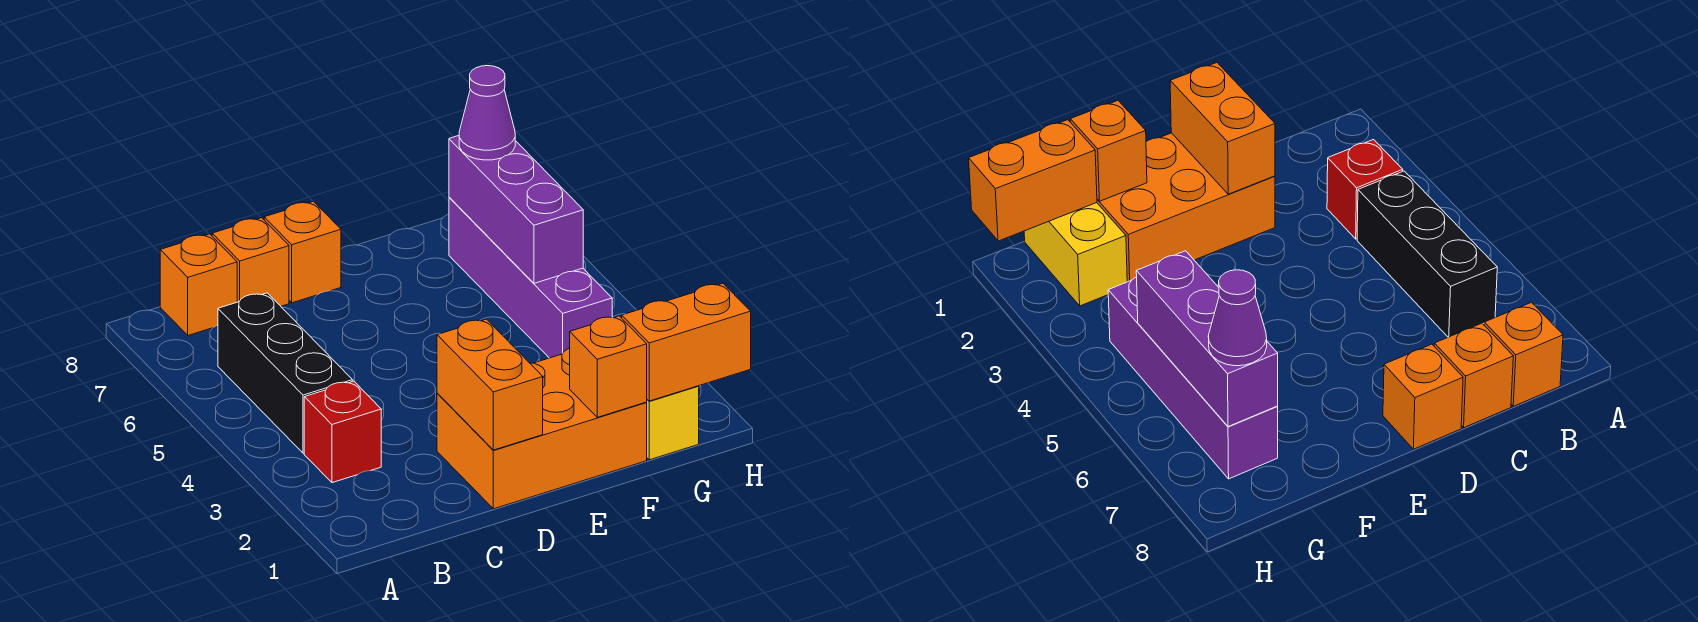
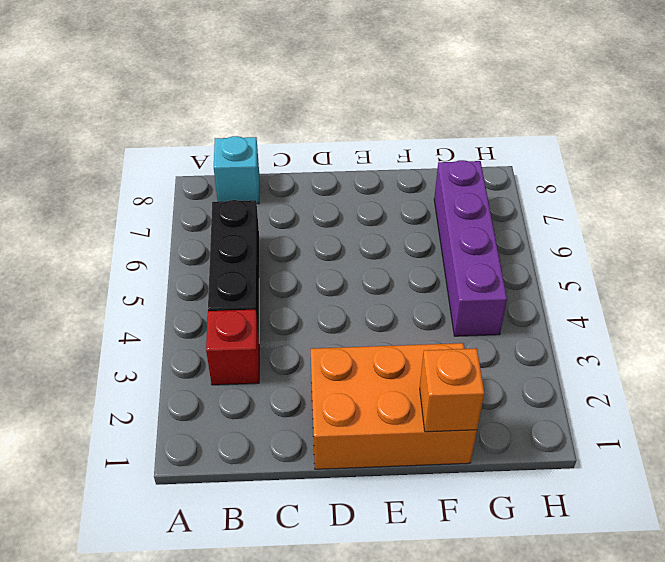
cyan brick B8 level 1 -> orange brick B8 level 1
none -> orange brick C8 level 1
none -> orange brick D8 level 1
none -> yellow brick G1:G2 level 1

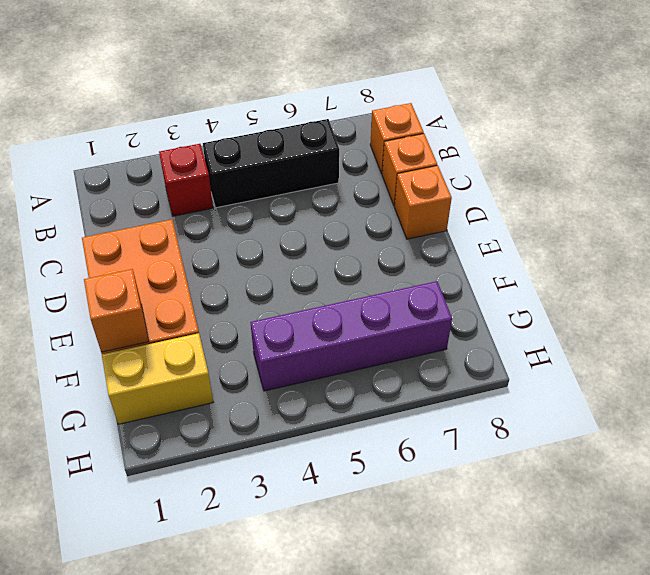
none -> orange brick D1:D2 level 2
none -> orange brick G1:H1 level 2
none -> purple brick G5:G7 level 2

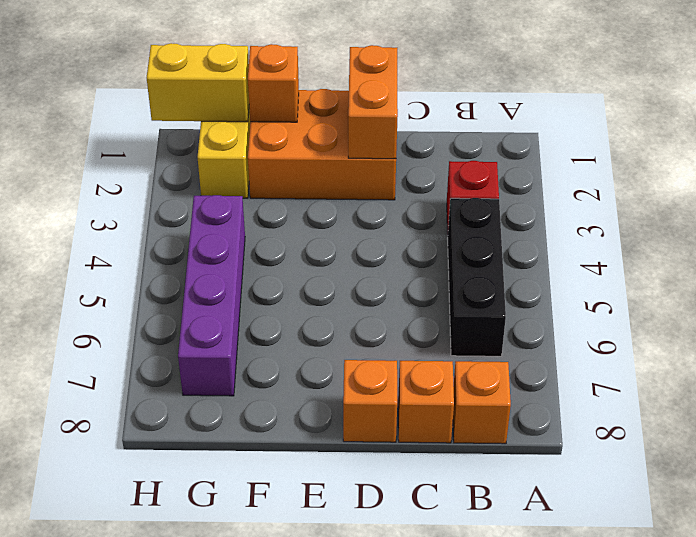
yellow brick G1:H1 level 2 -> orange brick G1:H1 level 2
none -> purple brick G5:G7 level 2
none -> purple cone G7 level 3

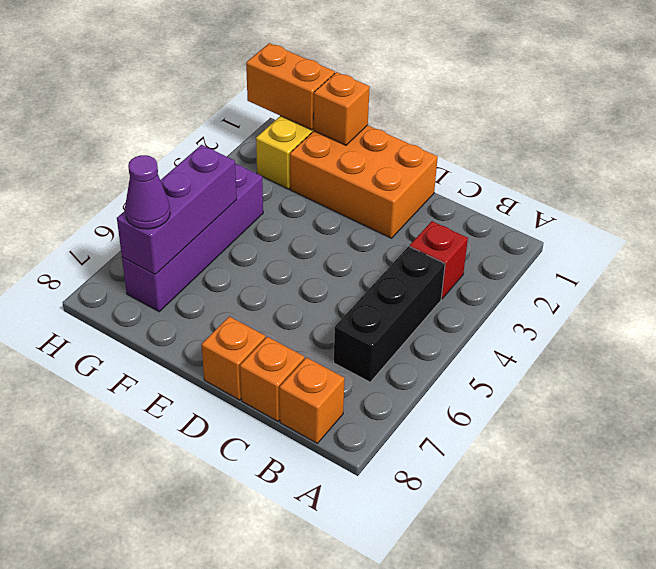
none -> orange brick D1:D2 level 2

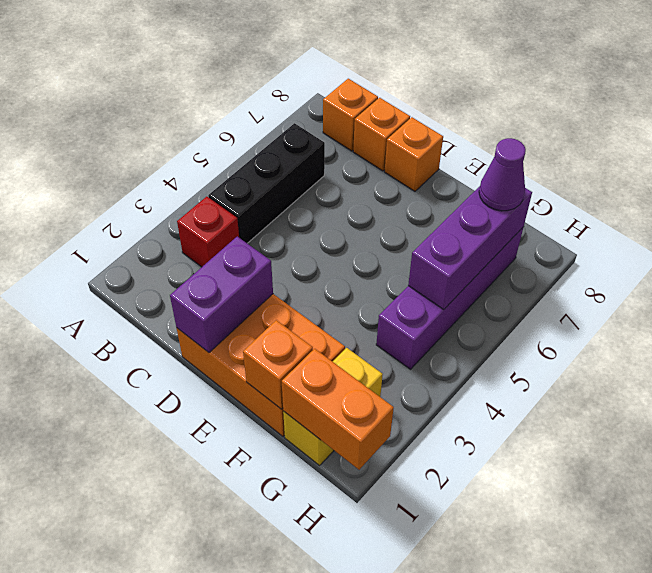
purple brick D1:D2 level 2 -> orange brick D1:D2 level 2

